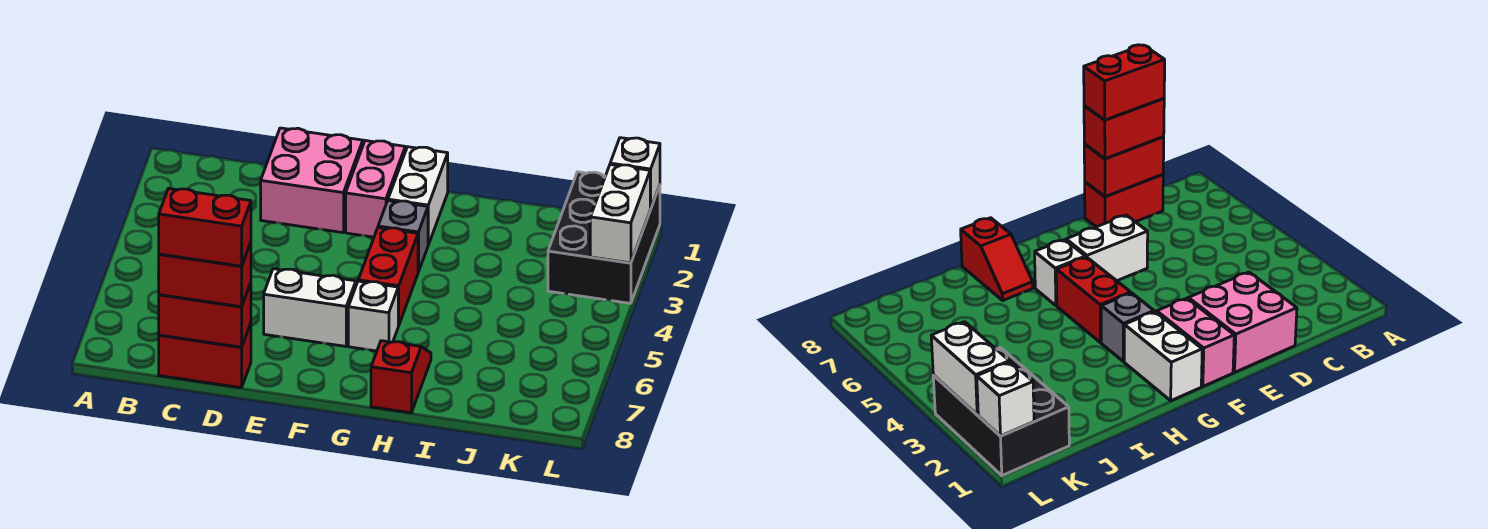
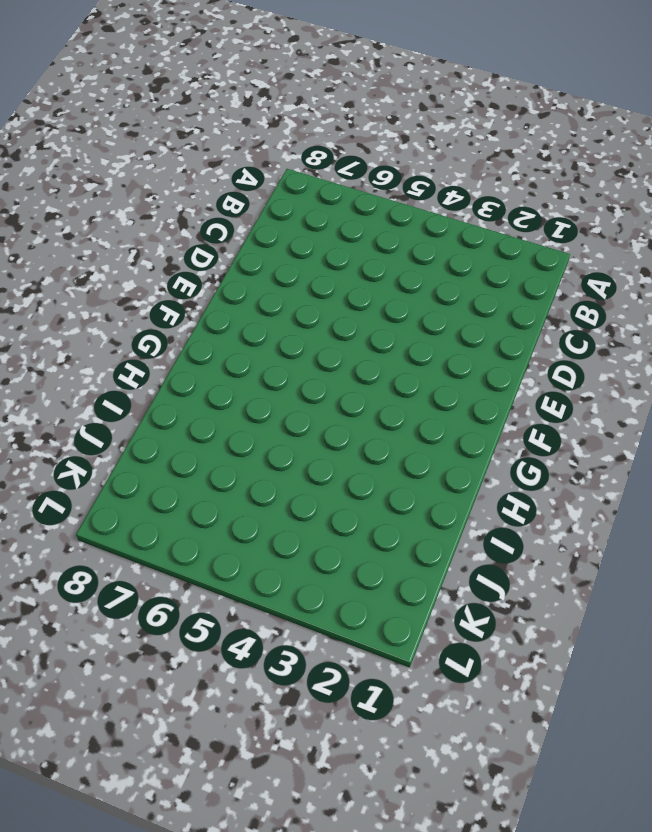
none -> red brick C8:D8 level 1
none -> pink brick D1:E2 level 1
none -> white brick E6:F6 level 1

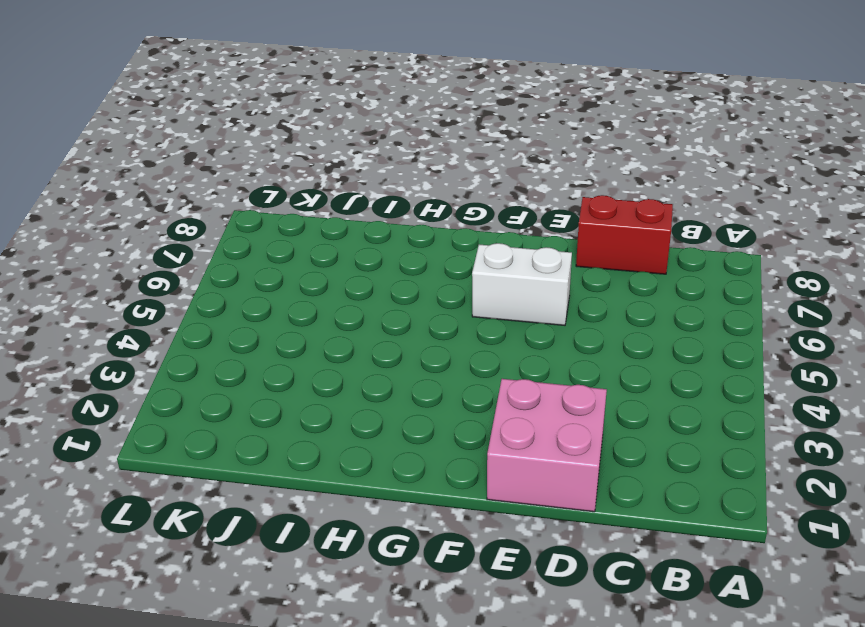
none -> pink brick F1:F2 level 1
none -> white brick G1:G2 level 1
none -> grey brick G3 level 1

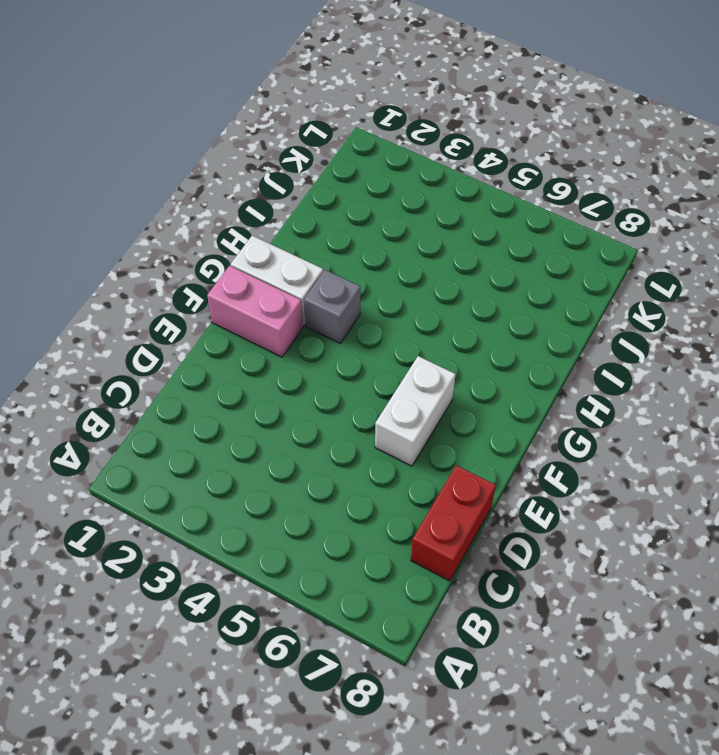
none -> pink brick D1:E2 level 1
none -> red brick G4:G5 level 1
none -> white brick G6 level 1

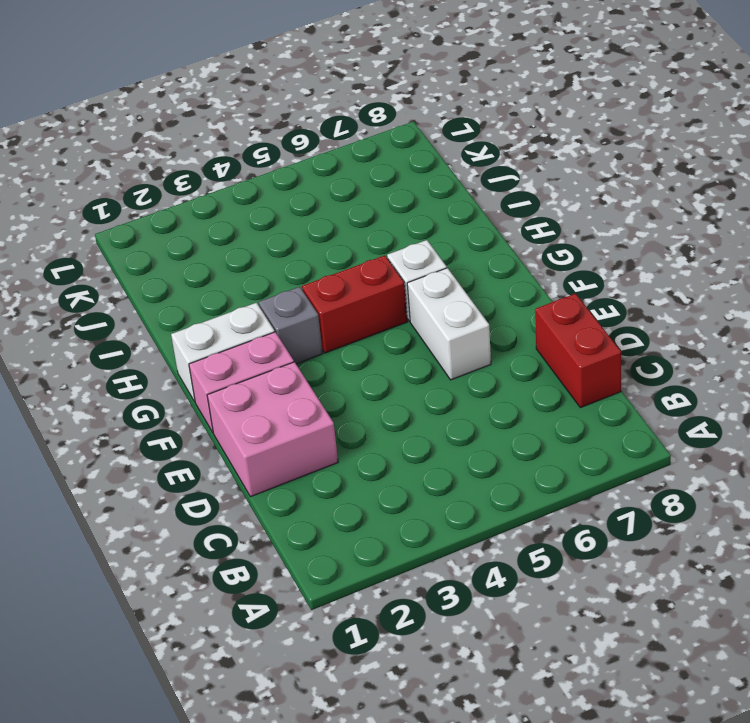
none -> red slope H7:H8 level 1 top 8
none -> black brick K1:L3 level 1
none -> red brick C8:D8 level 2

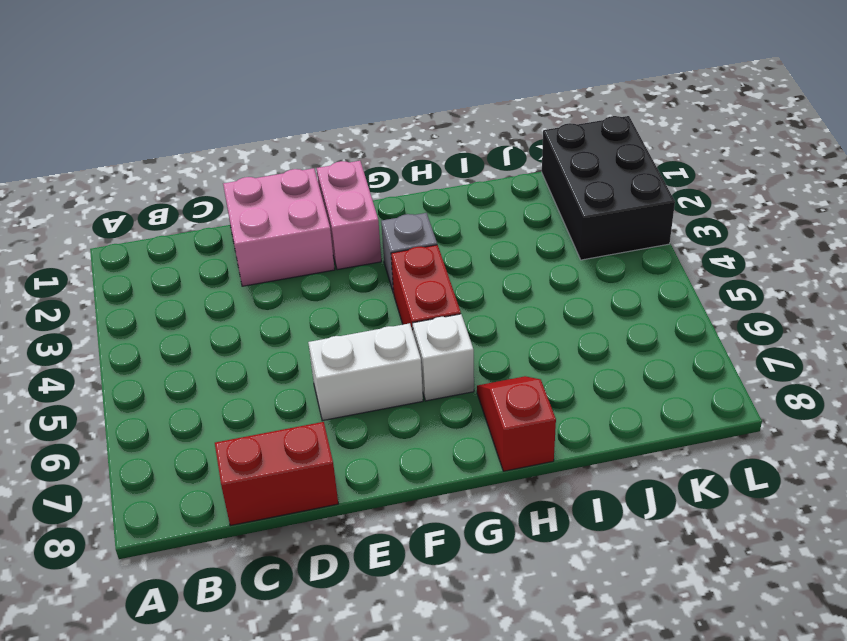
none -> white brick G1:G2 level 1
none -> red brick C8:D8 level 2
none -> white brick L1 level 2

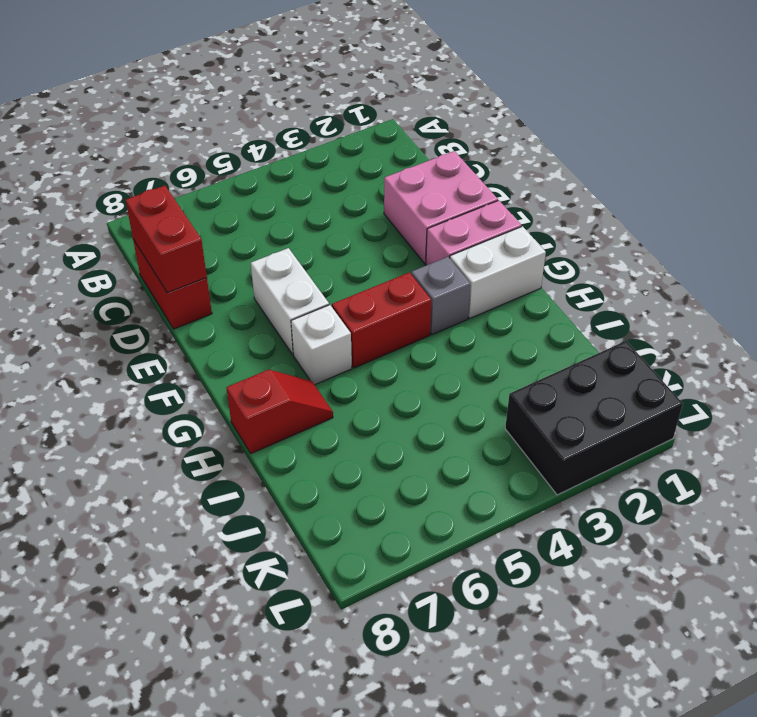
none -> white brick L1 level 2
none -> white brick L2:L3 level 2
none -> red brick C8:D8 level 3

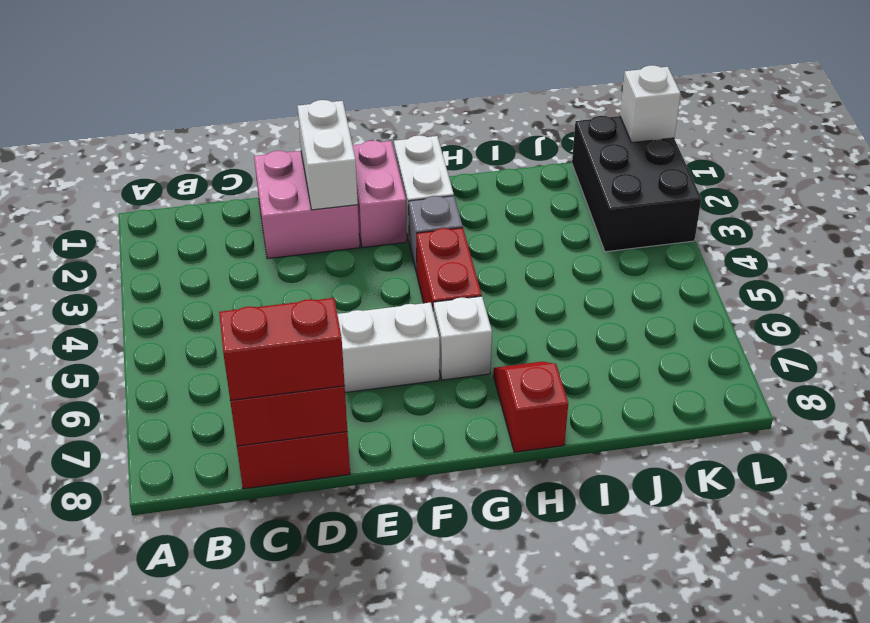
white brick E1:E2 level 2 -> white brick L2:L3 level 2
none -> red brick C8:D8 level 4

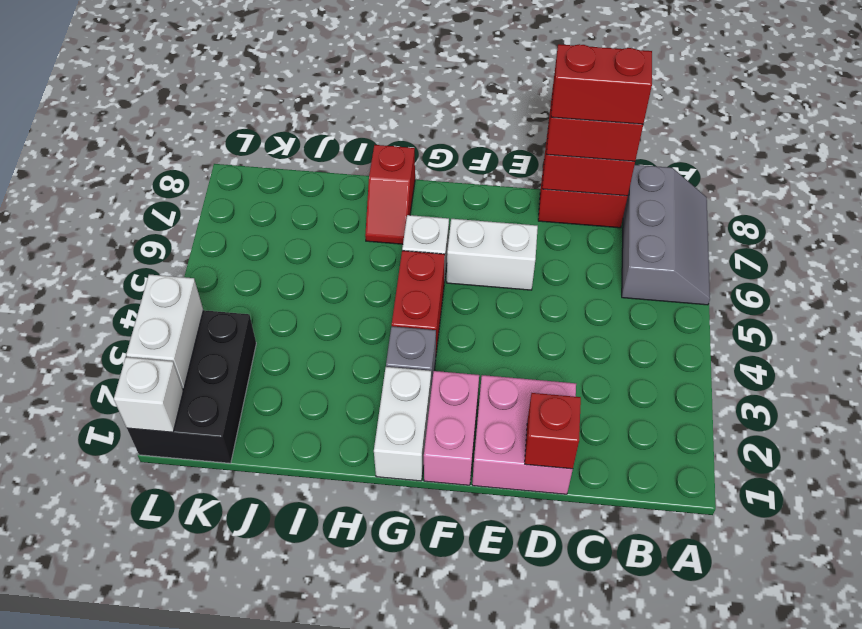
grey slope A6:B8 level 1 top B -> none
red brick D1 level 2 -> none

